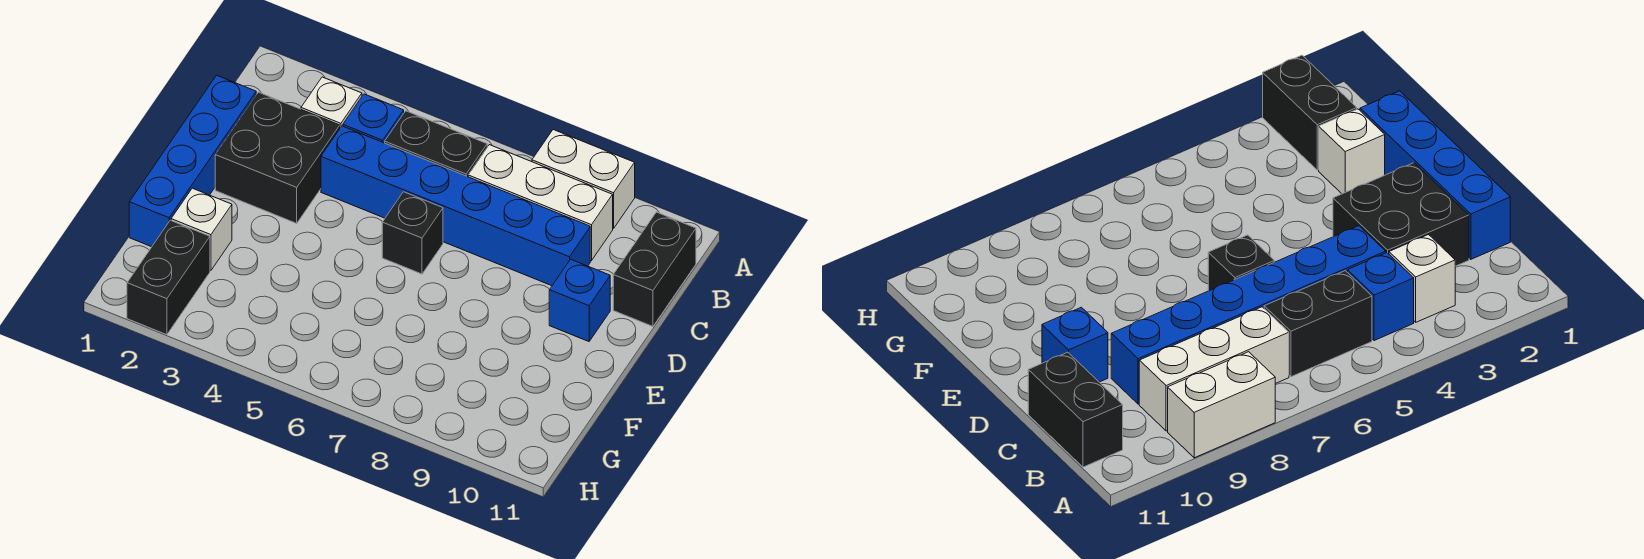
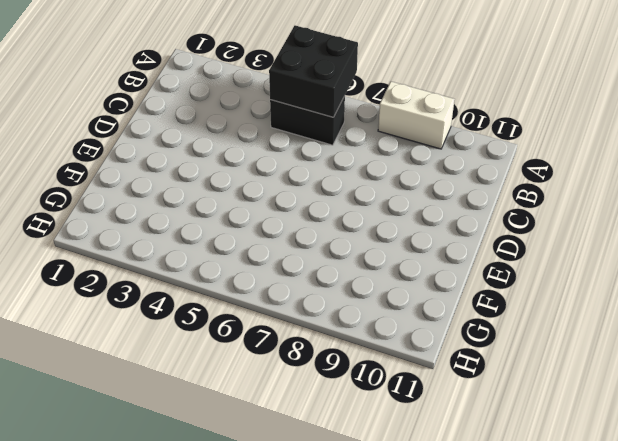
black brick A5:B6 level 2 -> black brick C2:D3 level 1
none -> white brick B3 level 1
none -> blue brick B4 level 1
none -> white brick B7:B9 level 1

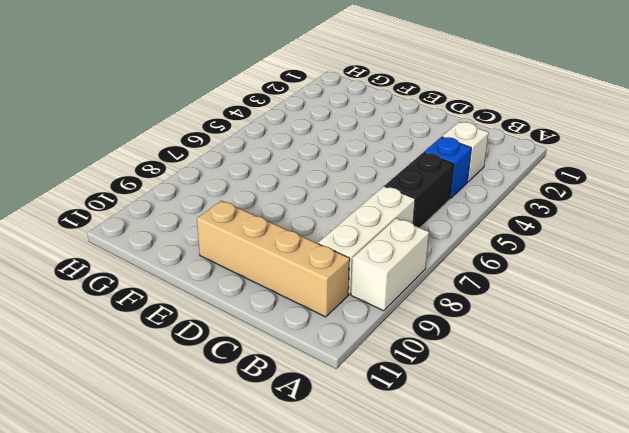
tan brick B10:E10 level 1 -> blue brick D10 level 1
none -> black brick B11:C11 level 1
none -> blue brick C1:F1 level 1
none -> black brick C2:D3 level 1

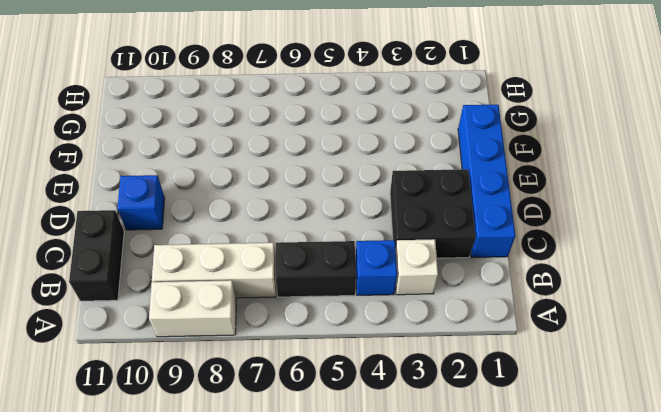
none -> blue brick C4:C9 level 1
none -> black brick D6 level 1
none -> white brick F2 level 1

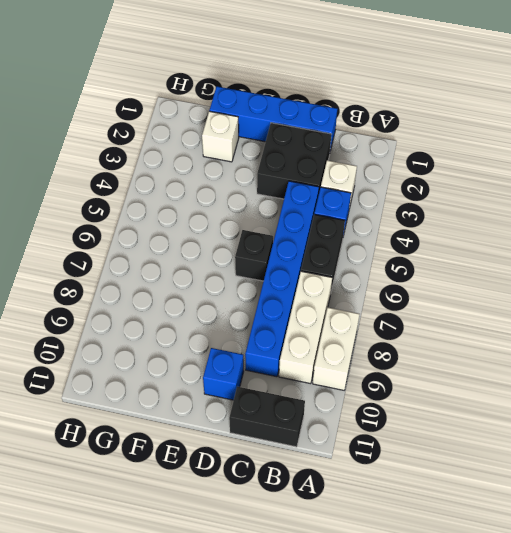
none -> black brick G2:H2 level 1

